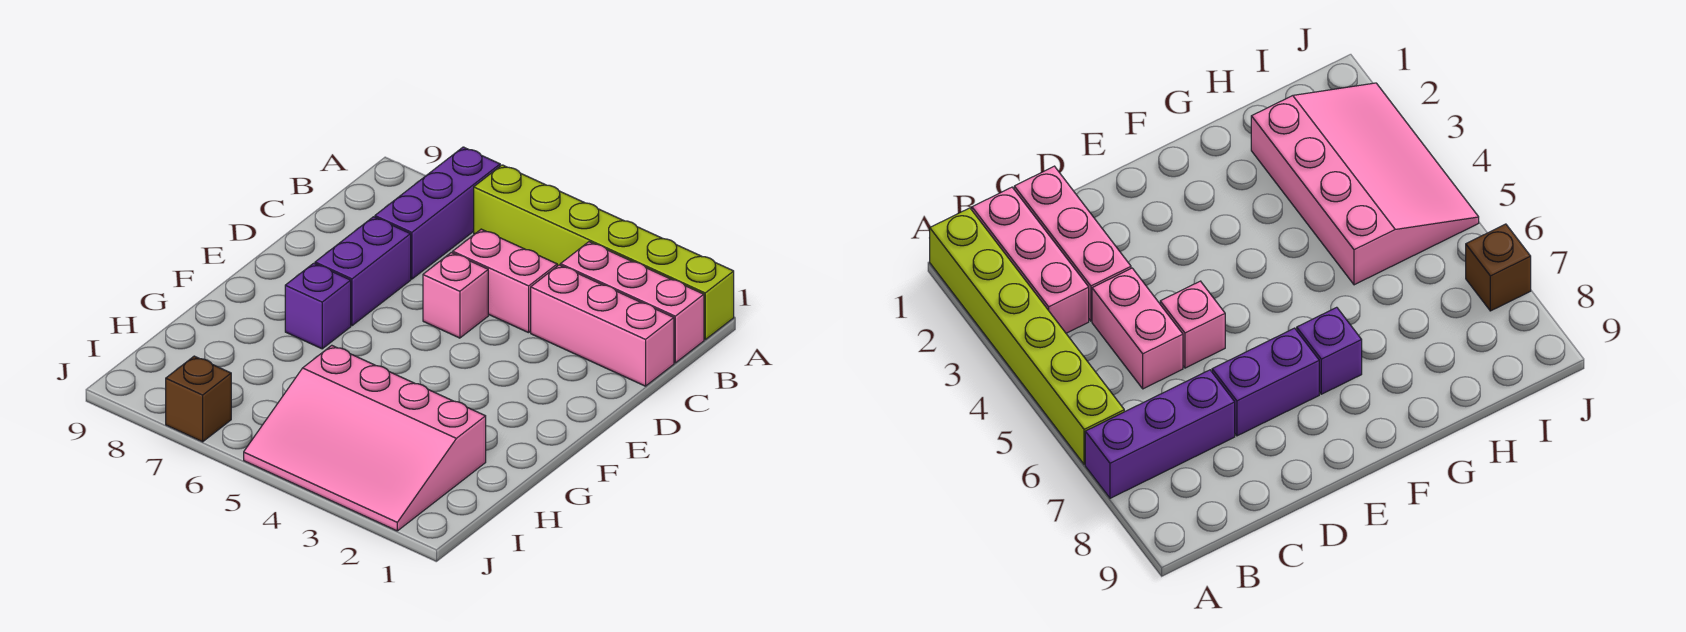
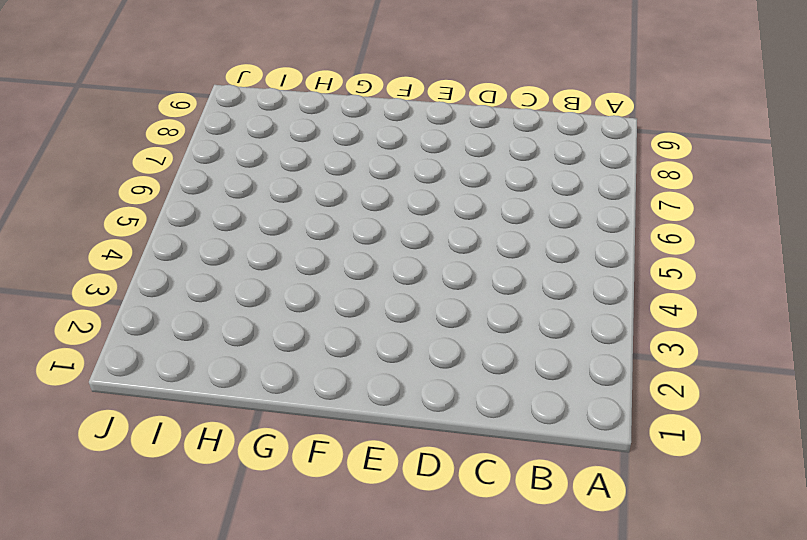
none -> lime brick A1:A6 level 1
none -> purple brick A7:C7 level 1

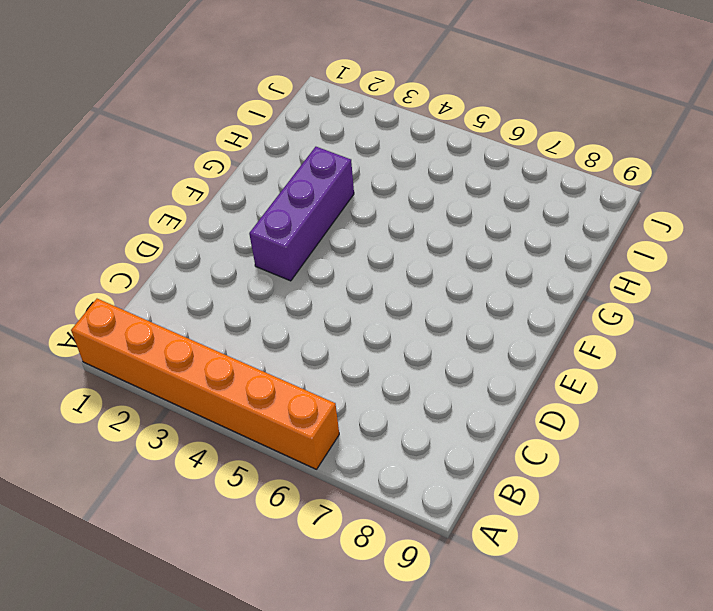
orange brick A1:A6 level 1 -> lime brick A1:A6 level 1
purple brick E3:G3 level 1 -> purple brick A7:C7 level 1
none -> pink brick B1:B3 level 1
none -> pink brick C1:C3 level 1

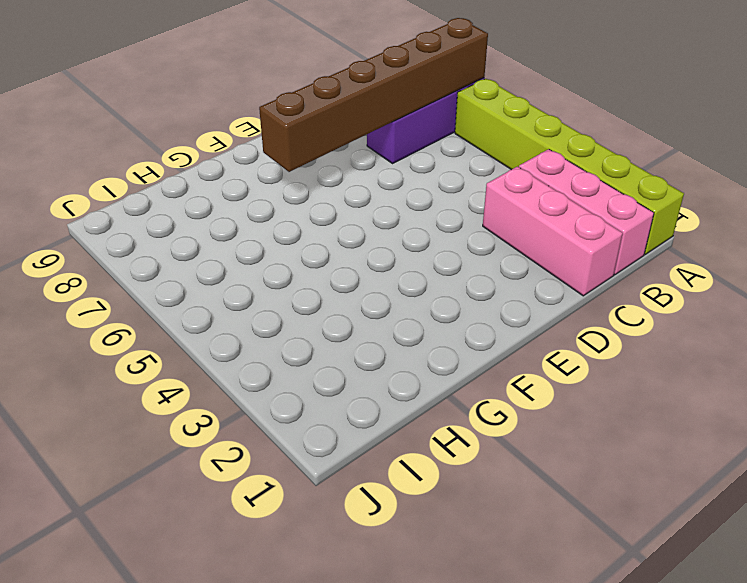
brown brick A7:F7 level 2 -> none
none -> pink brick C4:C5 level 1
none -> pink brick D5 level 1

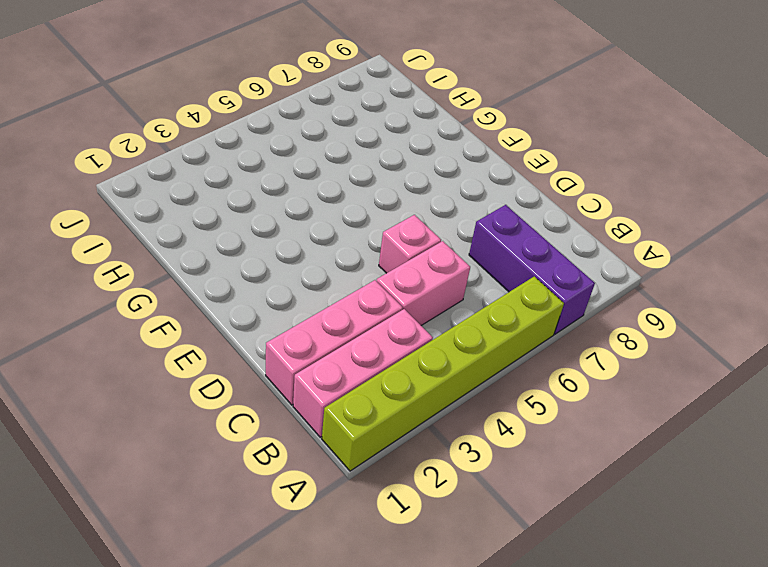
none -> purple brick D7:E7 level 1
none -> purple brick F7 level 1

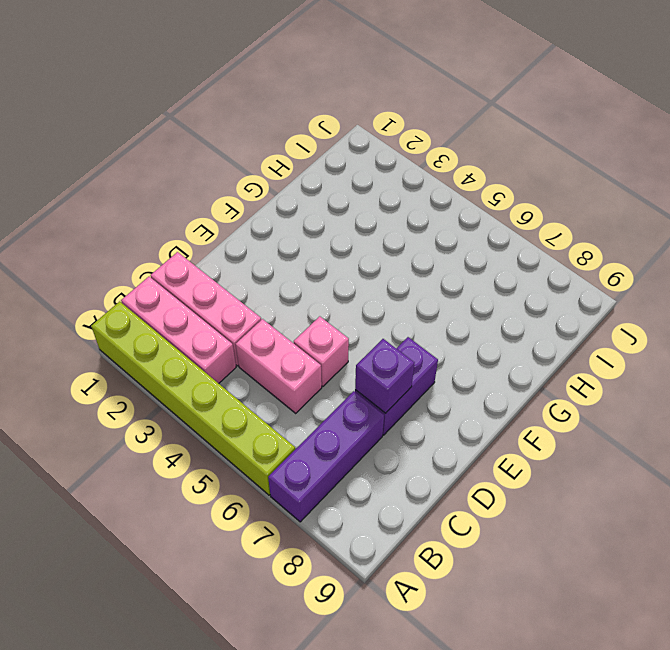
purple brick D7 level 2 -> purple brick F7 level 1
none -> pink slope H2:J5 level 1 top H
none -> brown brick J7 level 1

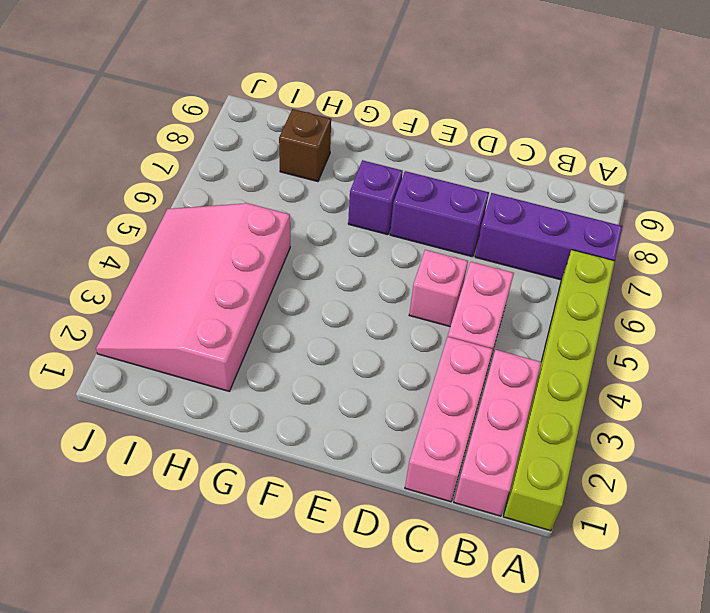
brown brick H8 level 1 -> brown brick J7 level 1

